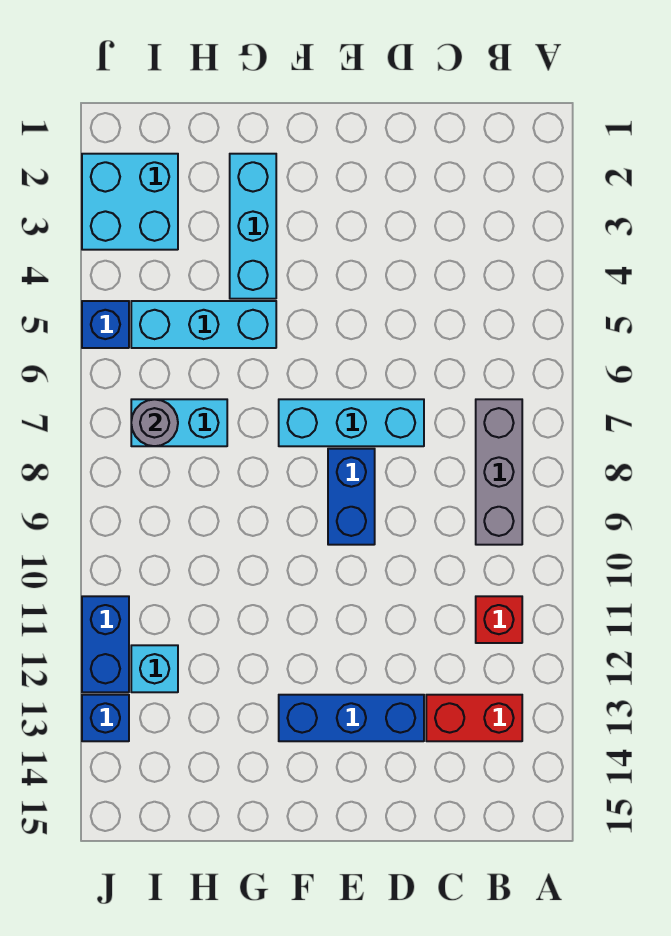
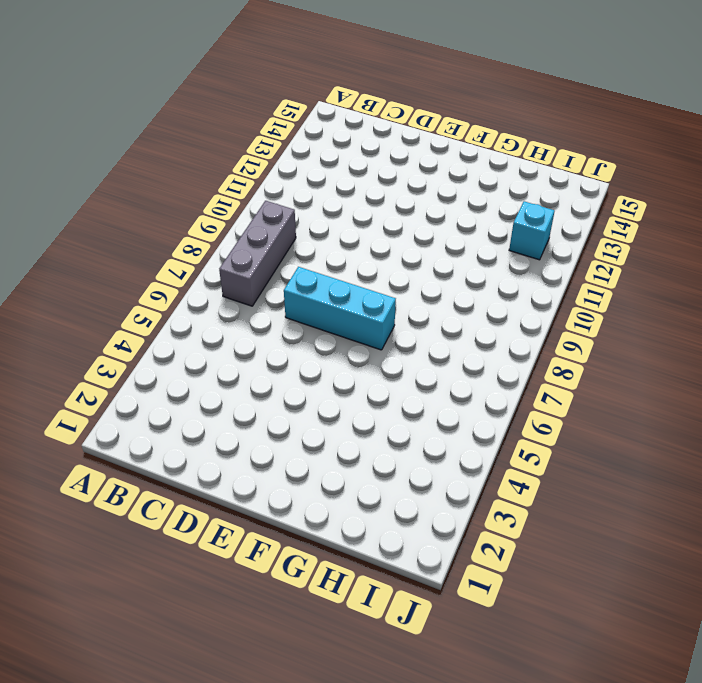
none -> red brick B11 level 1
none -> red brick B13:C13 level 1
none -> blue brick D13:F13 level 1

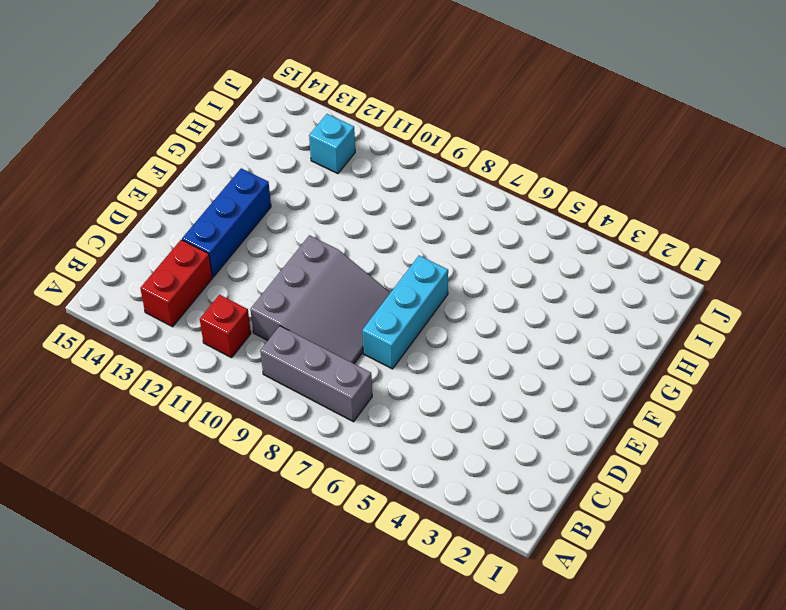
grey slope C8:E10 level 1 top 10 -> blue brick E8:E9 level 1
none -> cyan brick G2:G4 level 1
none -> cyan brick G5:I5 level 1
none -> cyan brick H7:I7 level 1

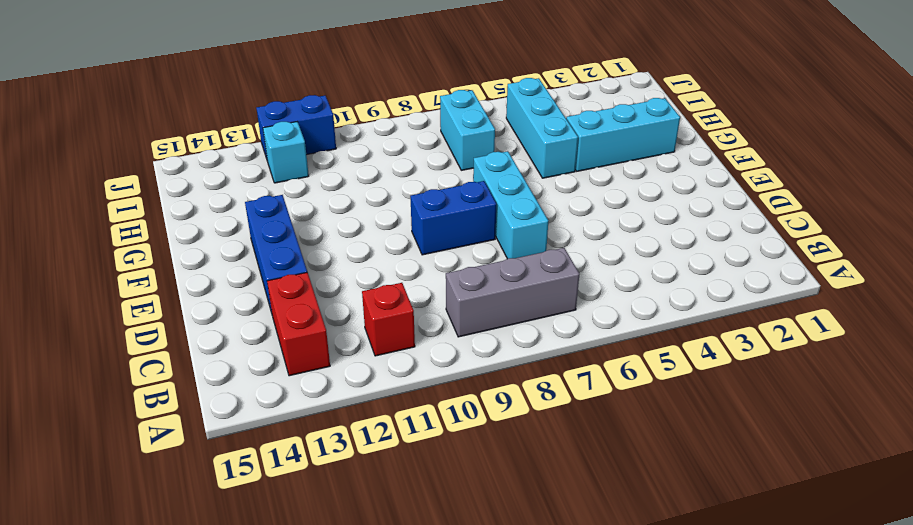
none -> cyan brick I2:J3 level 1
none -> blue brick J5 level 1
none -> blue brick J13 level 1

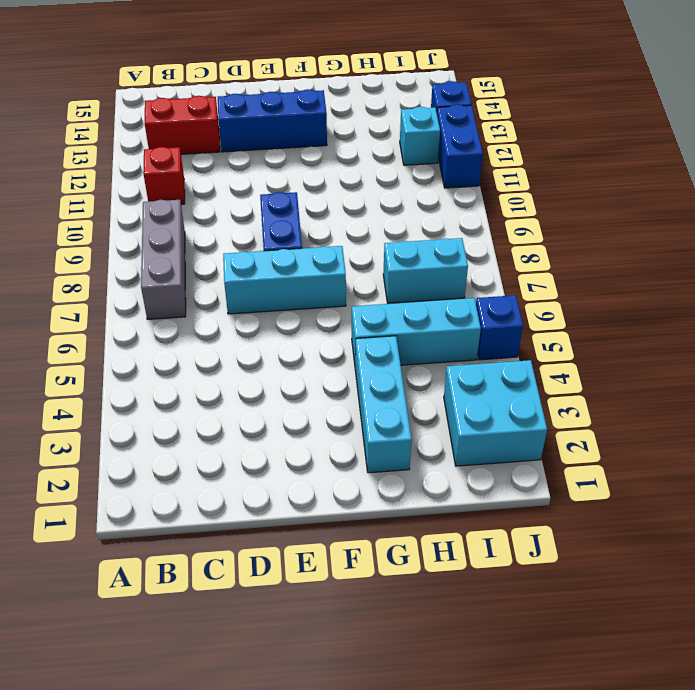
none -> grey round brick I7 level 2

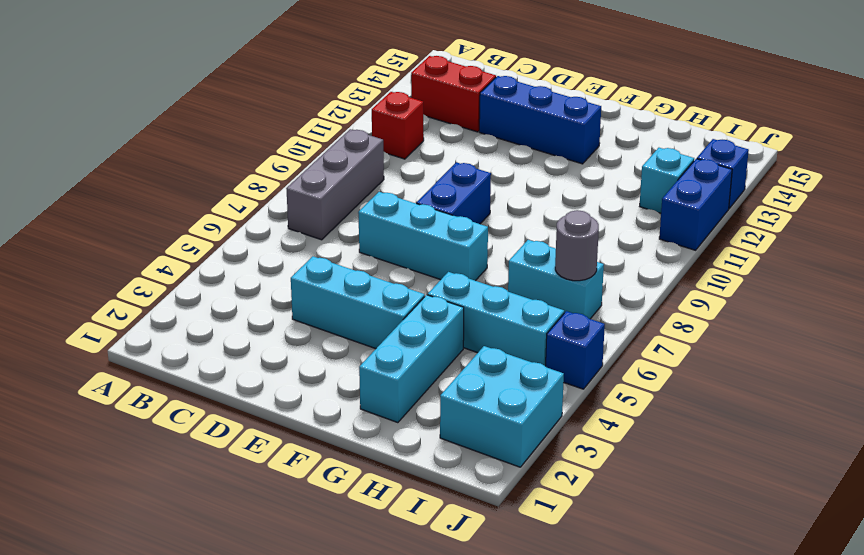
cyan brick D4:F4 level 1 -> none

